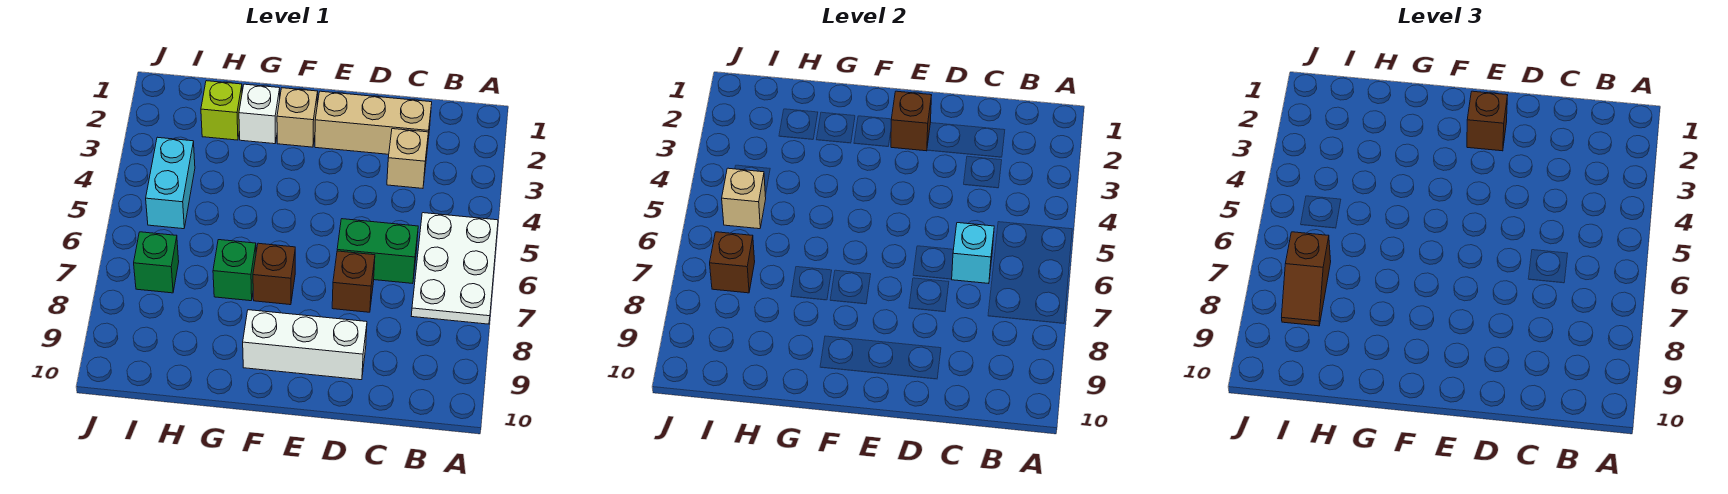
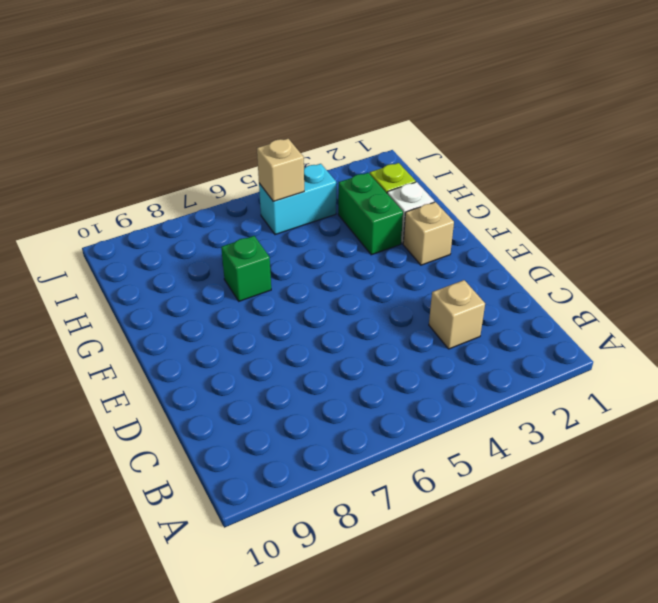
green brick G3:H3 level 1 -> green brick C6:D6 level 1
none -> white plate A5:B7 level 1
none -> tan brick C2:E2 level 1
none -> brown brick D7 level 1

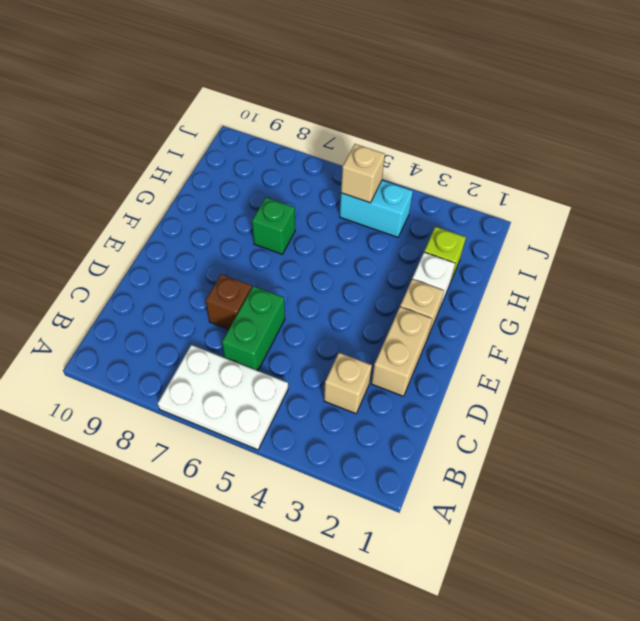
tan brick D2:E2 level 1 -> tan brick C2:E2 level 1
none -> white brick D9:F9 level 1
none -> brown brick F7 level 1
none -> green brick I7 level 1

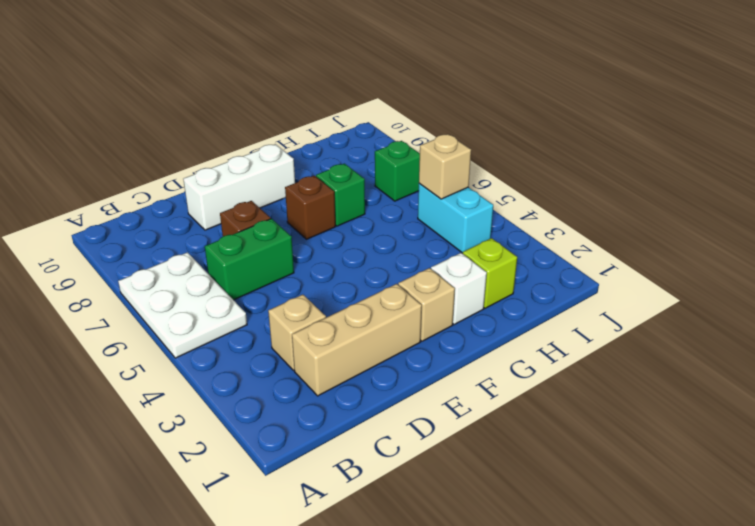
none -> cyan brick C6 level 2
none -> brown brick E2 level 2
none -> brown brick I7 level 2

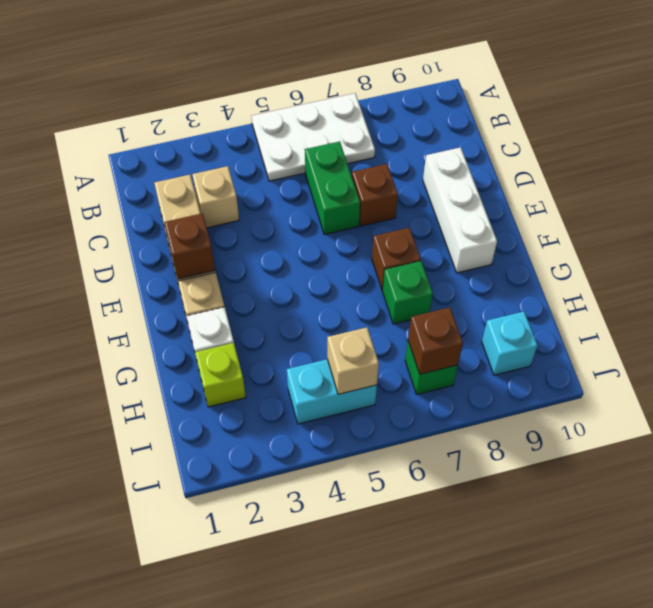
cyan brick I9 level 1 -> cyan brick C6 level 2
none -> brown brick E2 level 3
none -> brown slope I7:I8 level 3 top 7

